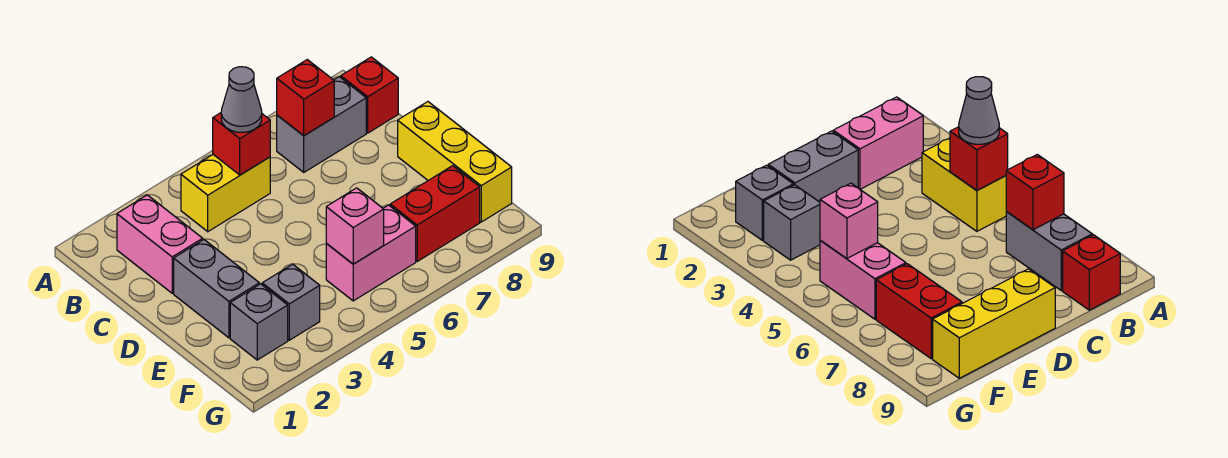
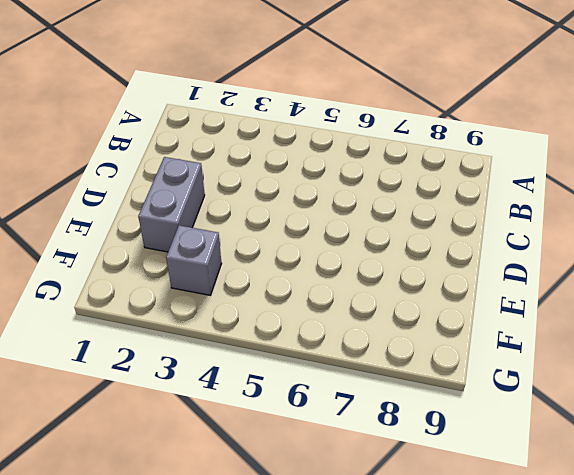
none -> pink brick B2:C2 level 1
none -> yellow brick B4:B5 level 1
none -> grey brick B7:B8 level 1

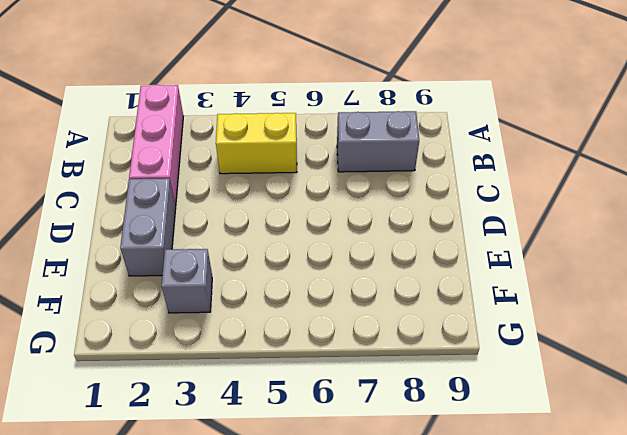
pink brick A2:C2 level 1 -> pink brick B2:C2 level 1
none -> red brick B9 level 1
none -> yellow brick D9:F9 level 1
none -> grey brick F2 level 1

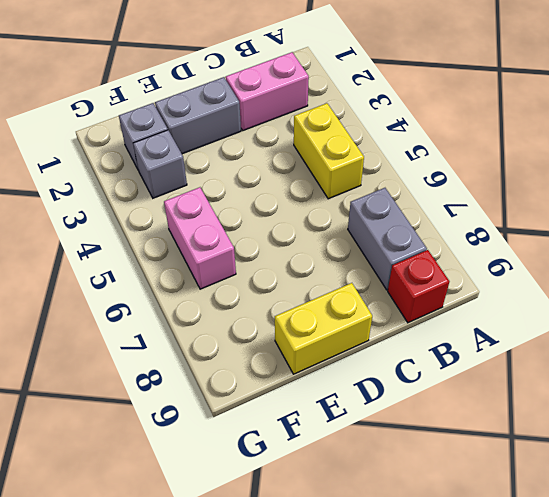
yellow brick D9:E9 level 1 -> yellow brick D9:F9 level 1
none -> red brick F7:F8 level 1
none -> red brick B5 level 2
none -> red brick B7 level 2

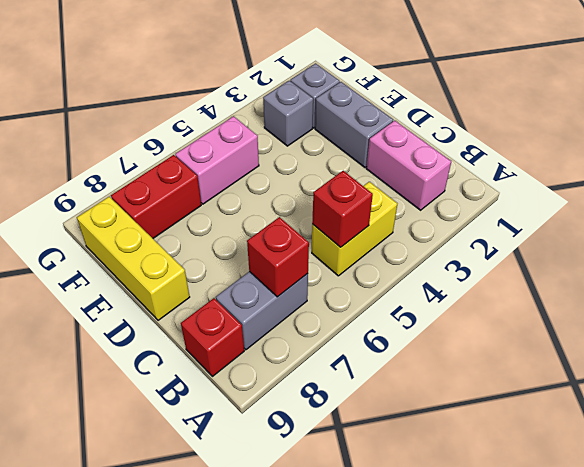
none -> pink brick F5 level 2
none -> grey cone B5 level 3

